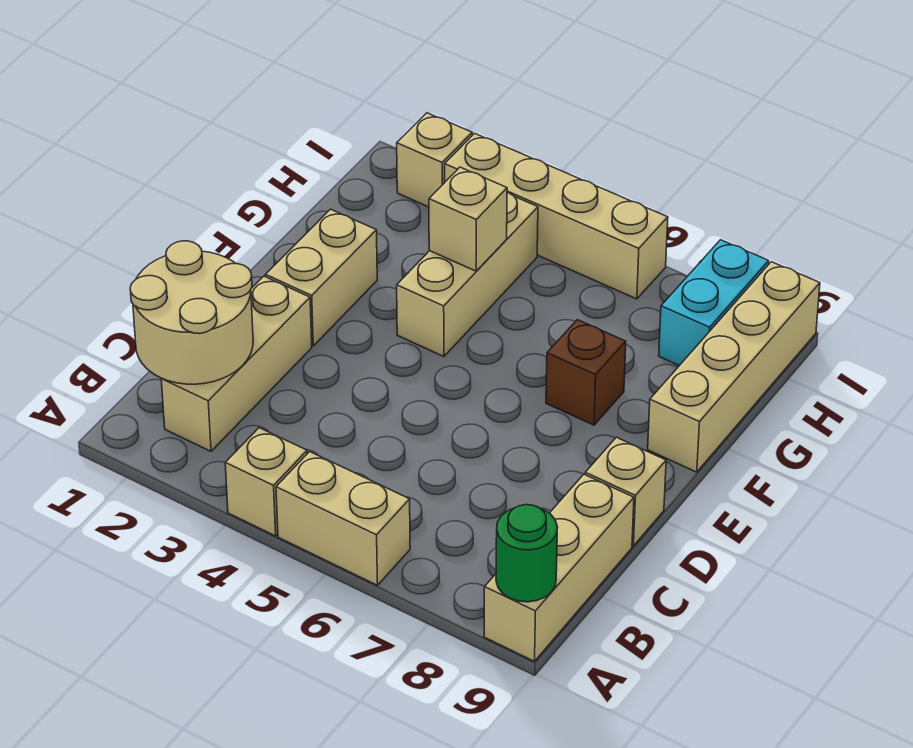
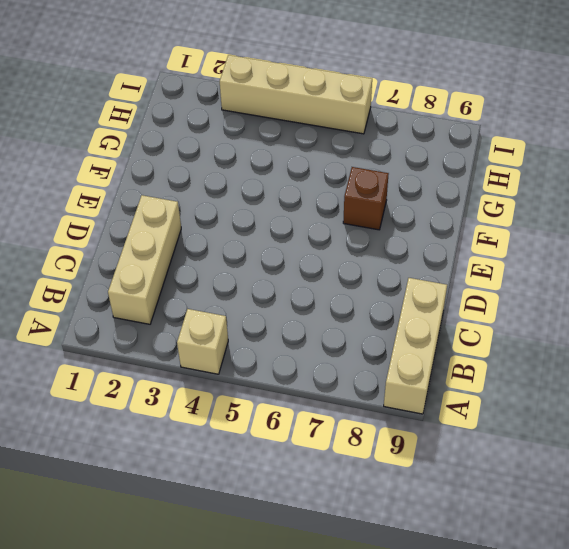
none -> tan brick A5:A6 level 1
none -> tan brick D9 level 1
none -> tan brick E2:F2 level 1

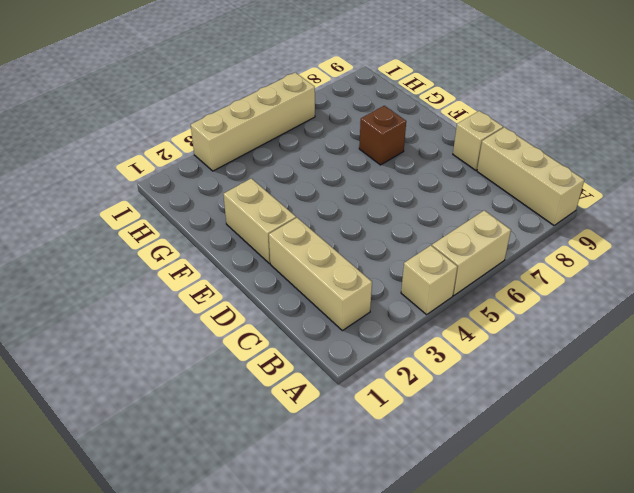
none -> tan brick F4:H4 level 1
none -> tan brick F9:I9 level 1
none -> cyan brick H8:I8 level 1

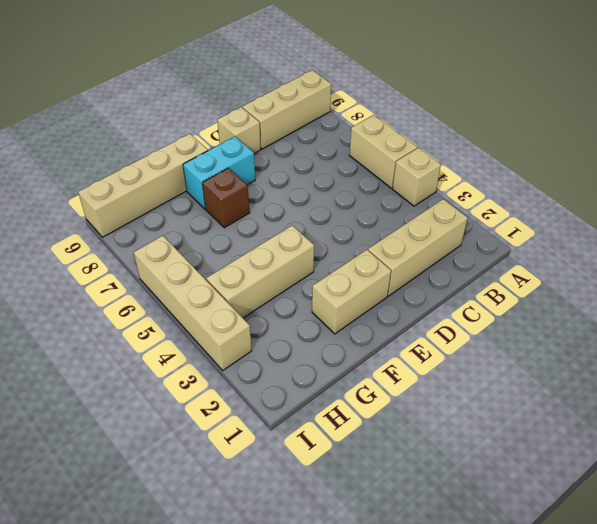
cyan brick E8:F8 level 1 -> cyan brick H8:I8 level 1
none -> tan brick I2 level 1
none -> green round brick A9 level 2
none -> tan round brick B1:C2 level 2

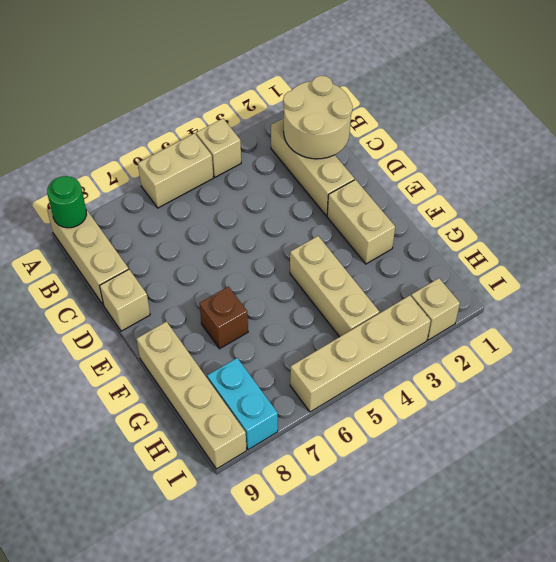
none -> tan brick G4 level 2

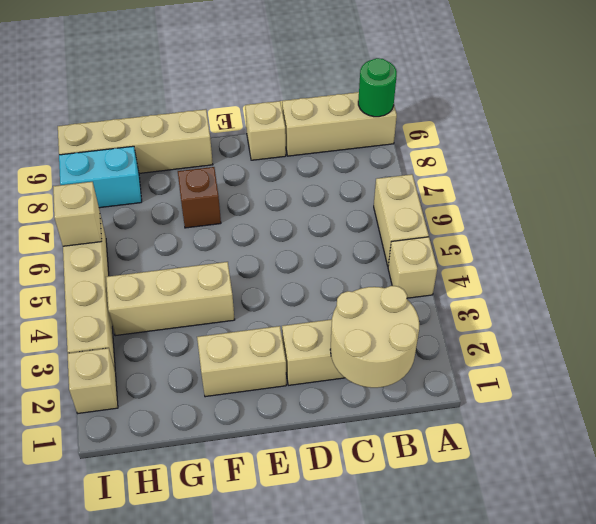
tan brick I6 level 2 -> tan brick G4 level 2

